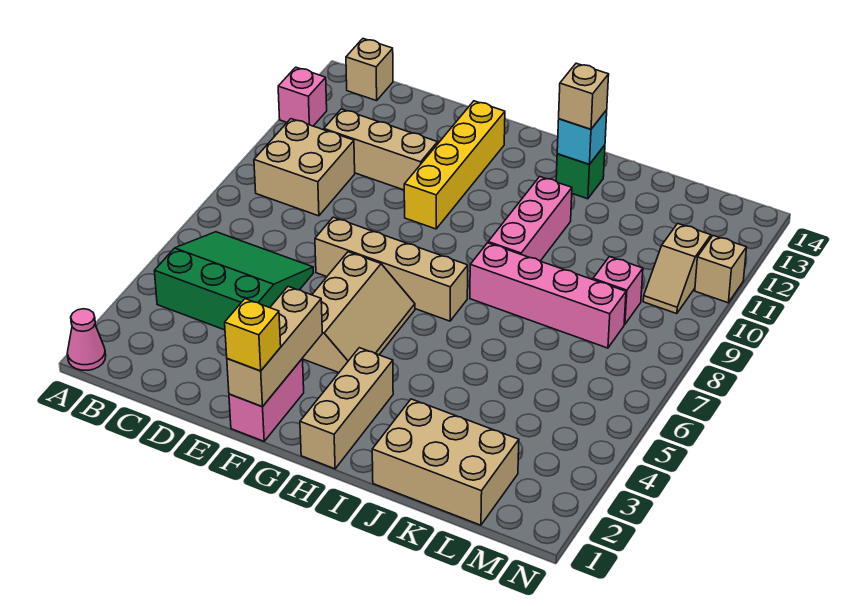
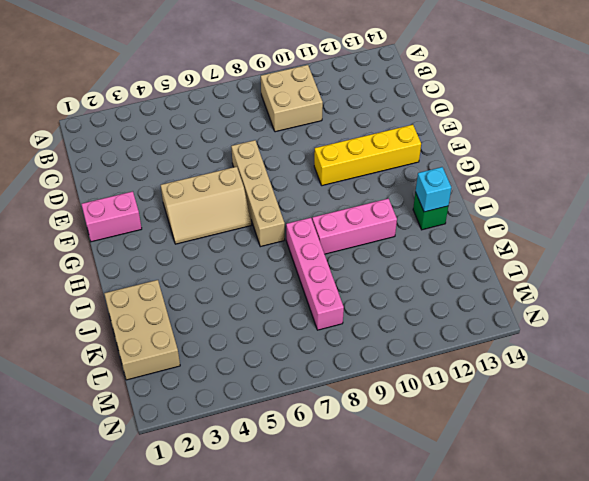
none -> pink cone A1 level 1
none -> pink brick A12 level 1
none -> green slope B4:D6 level 1 top 4

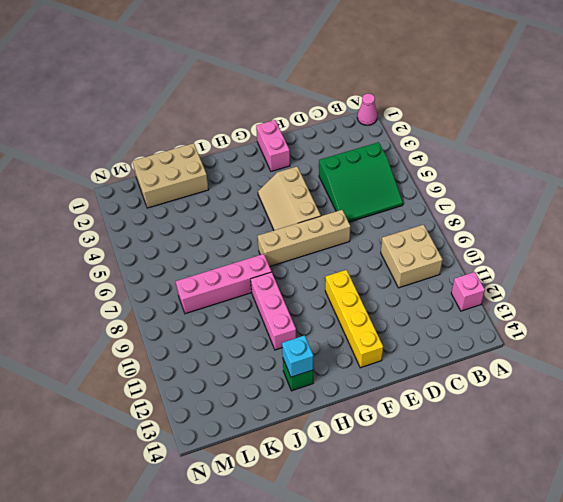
none -> tan brick B14 level 1
none -> tan brick C11:E11 level 1
none -> tan brick H1:H3 level 1

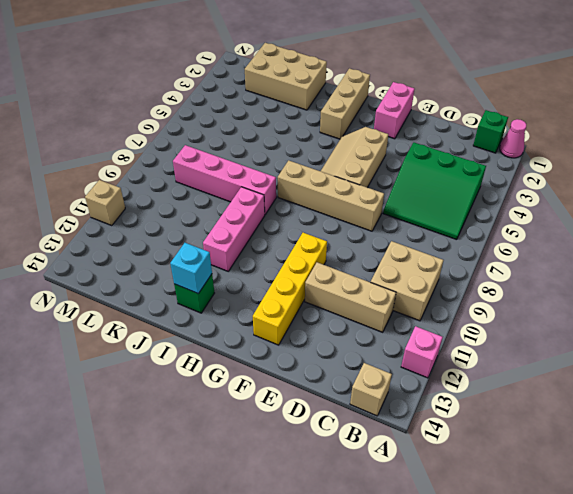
green brick B1 level 1 -> none
none -> pink brick L9 level 1
none -> tan slope M10:M11 level 1 top 11
none -> tan brick F1:F3 level 2

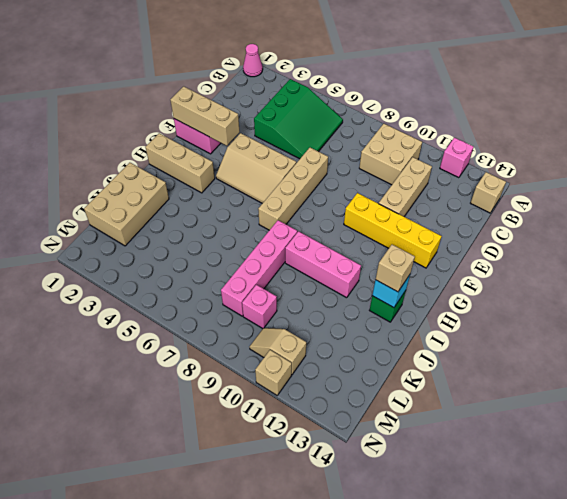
none -> yellow brick F1 level 3

